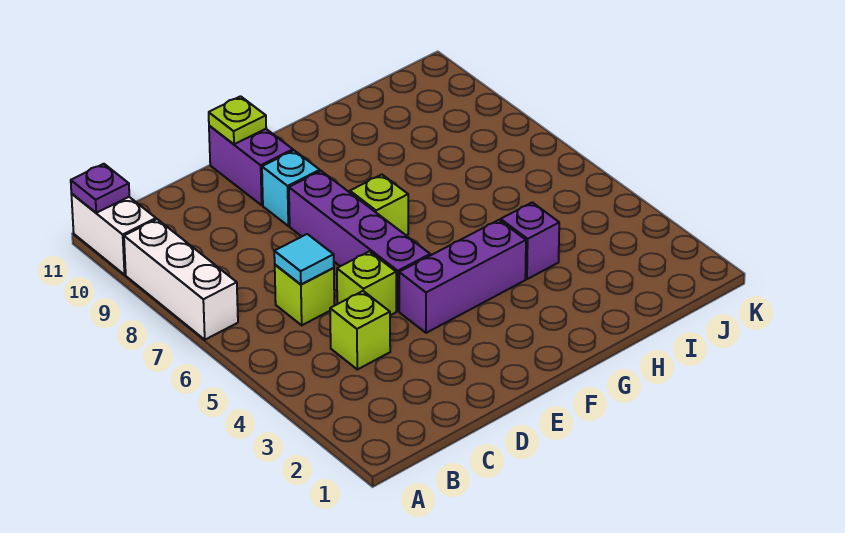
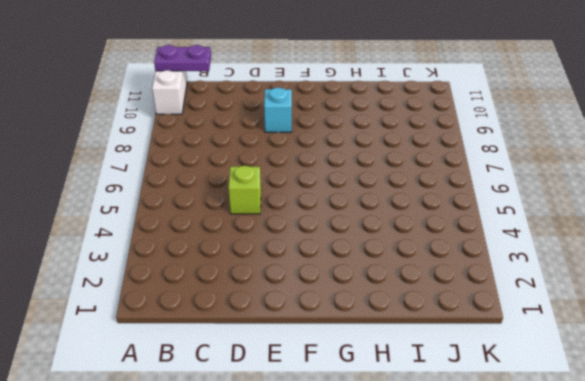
purple plate A11:B11 level 2 -> purple plate A11 level 2
none -> white brick A7:A9 level 1
none -> lime brick C4 level 1
none -> lime brick C6 level 1

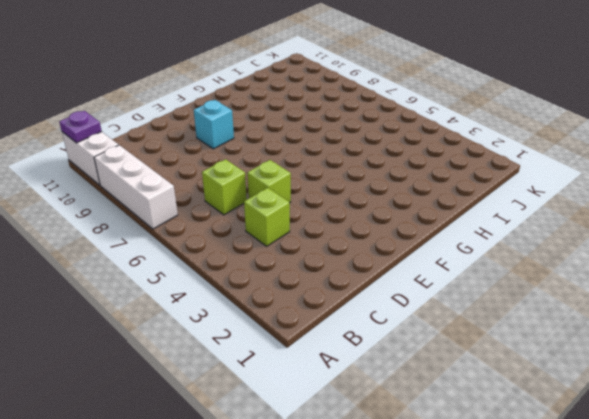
none -> purple brick E4:G4 level 1
none -> purple brick E5:E8 level 1
none -> purple brick E10:E11 level 1

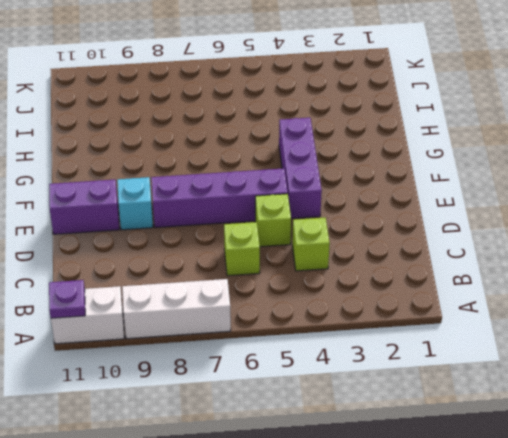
none -> lime brick F7 level 1
none -> purple brick H4 level 1
none -> cyan tile C6 level 2

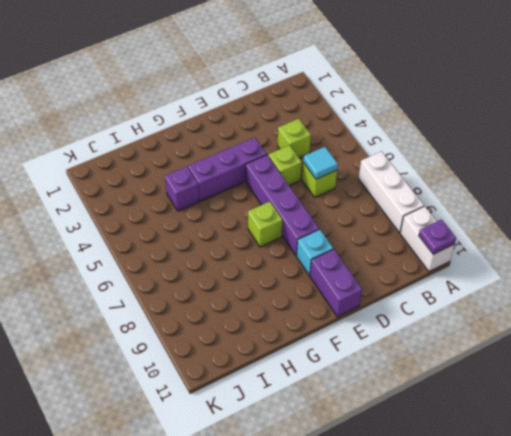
none -> lime plate E11 level 2

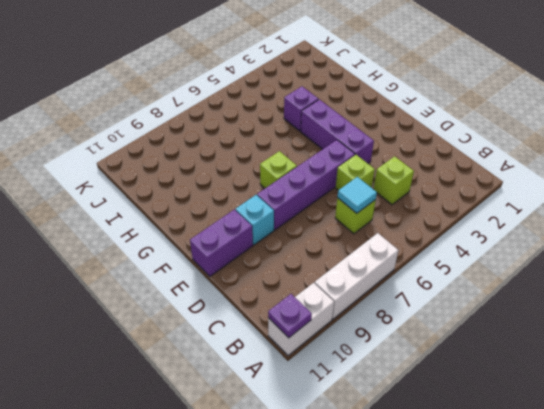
none -> lime plate E11 level 2

